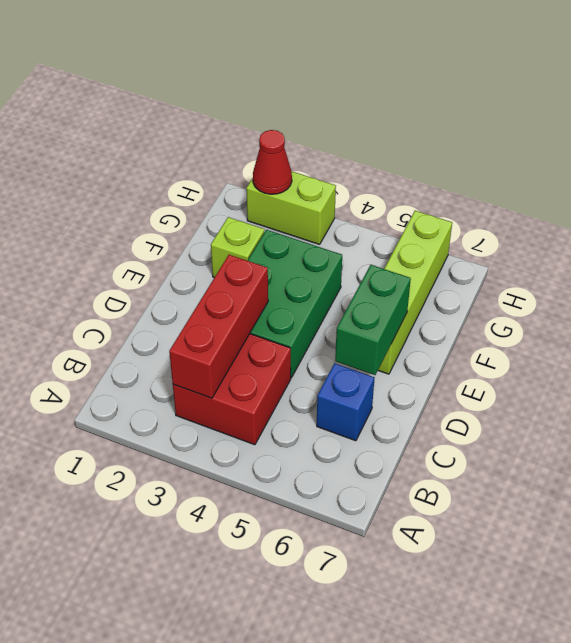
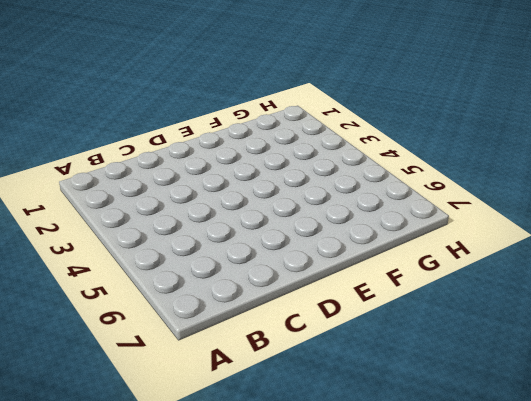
none -> red brick B3:C4 level 1
none -> blue brick C6 level 1

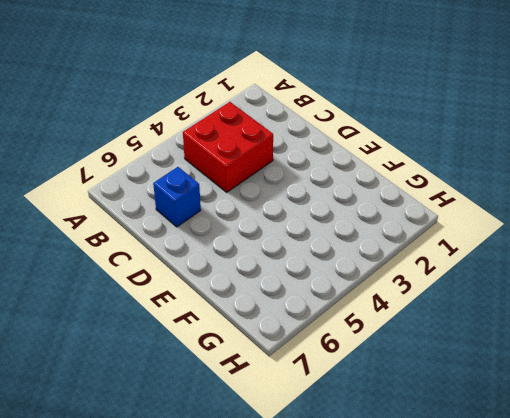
none -> green brick D3:F4 level 1
none -> lime brick E6:H6 level 1

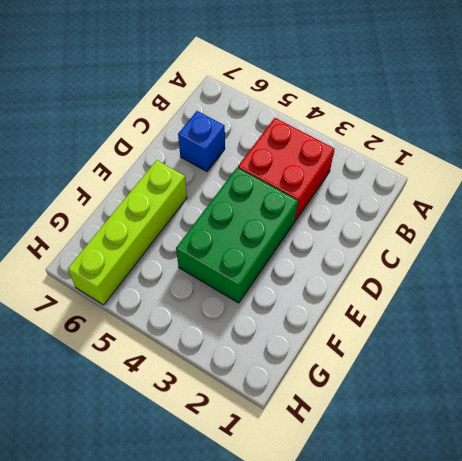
none -> lime brick F2 level 1
none -> lime brick H2:H3 level 1

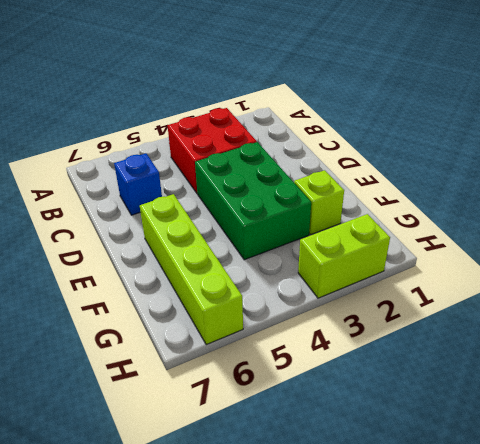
none -> red brick B3:D3 level 2
none -> green brick D6:E6 level 2

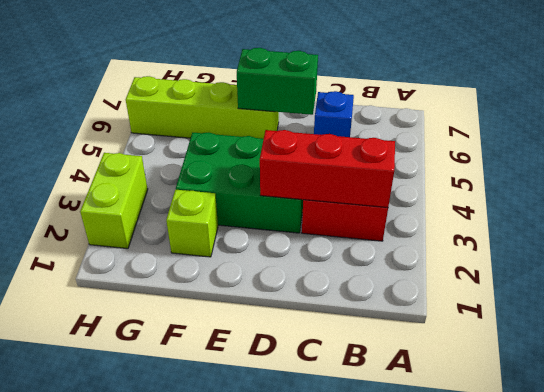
none -> red cone H2 level 2

